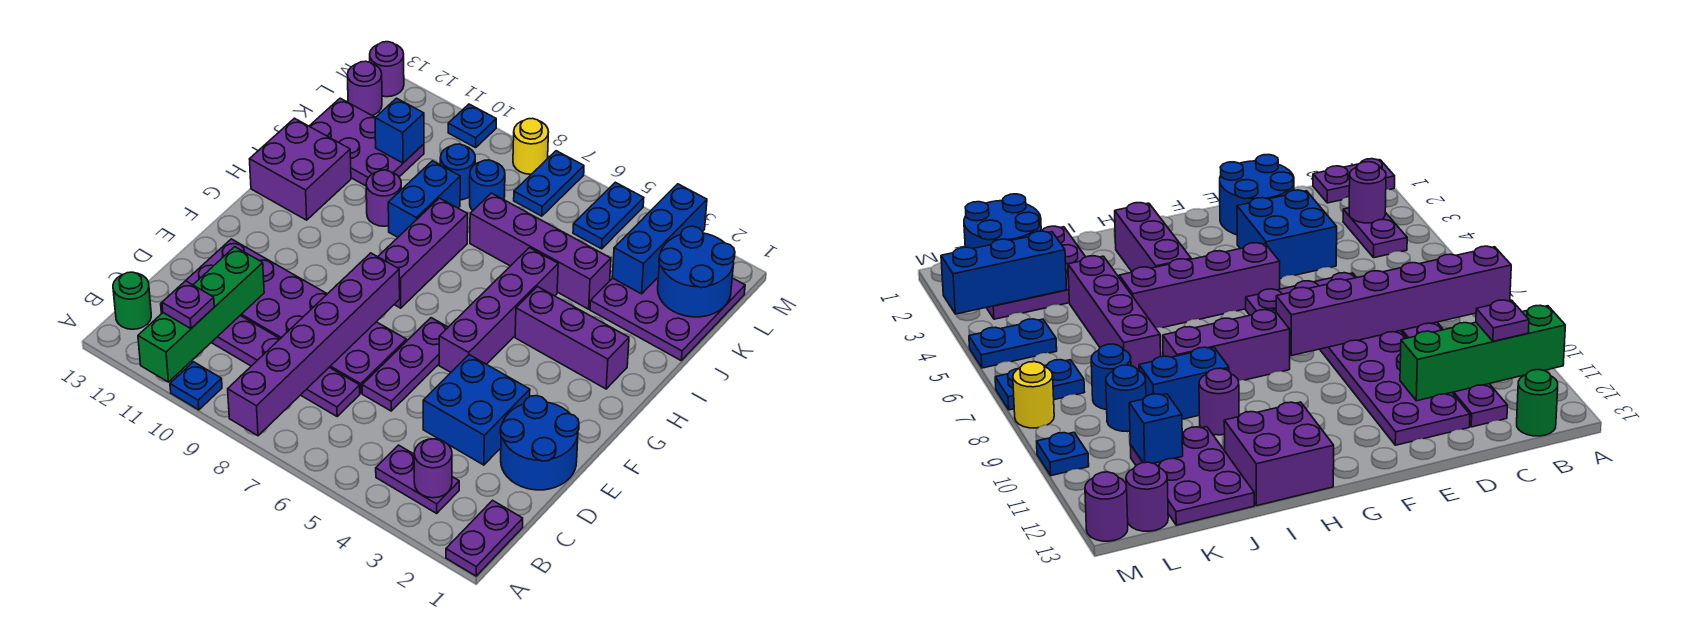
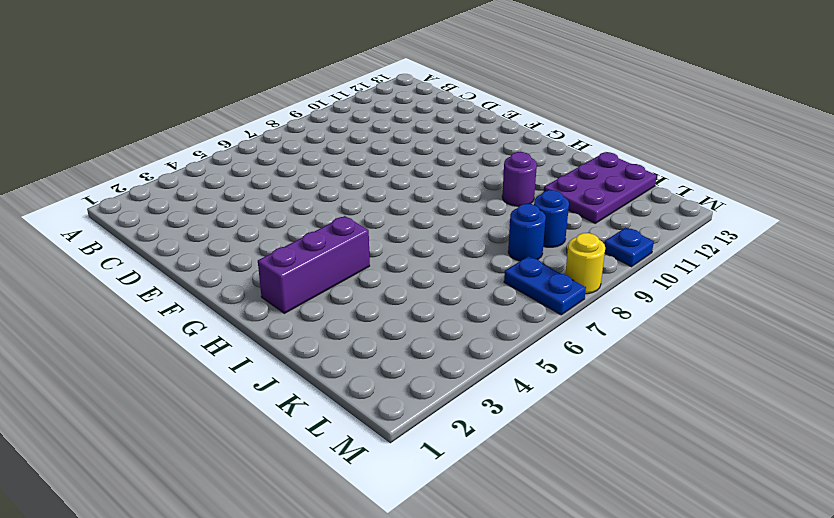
none -> purple plate A1:B1 level 1
none -> blue plate A10 level 1
none -> purple plate B3:B4 level 1
none -> green round brick B13 level 1

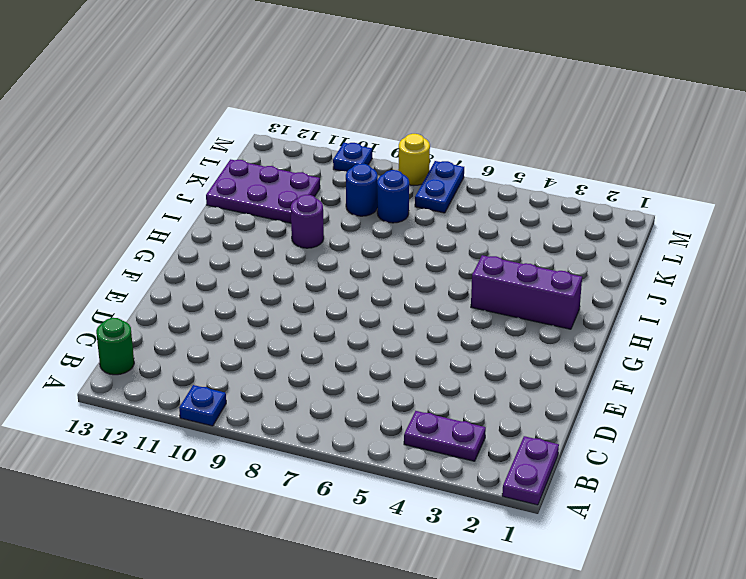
none -> purple plate C7:C12 level 1
none -> blue round brick D1:E2 level 1
none -> blue brick D3:E4 level 1
none -> purple plate D6:F6 level 1

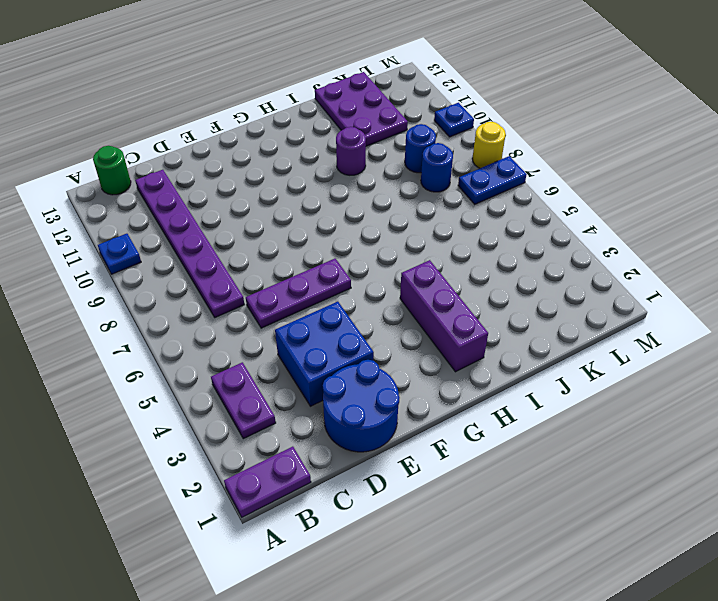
none -> purple plate D7:E12 level 1
none -> purple brick F5:I5 level 1
none -> purple brick G8:I8 level 1
none -> purple brick H12:I13 level 1

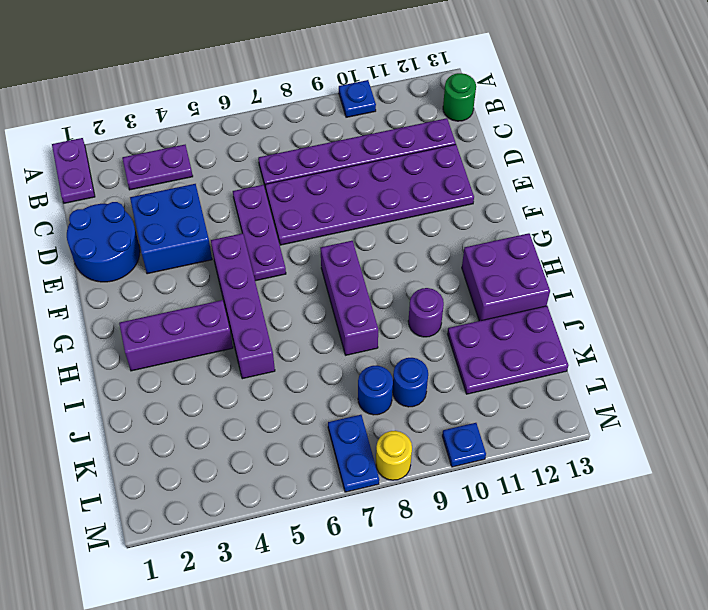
none -> blue brick I9:J9 level 1
none -> purple plate J1:L3 level 1
none -> purple brick J4:J7 level 1
none -> blue plate L5:M5 level 1

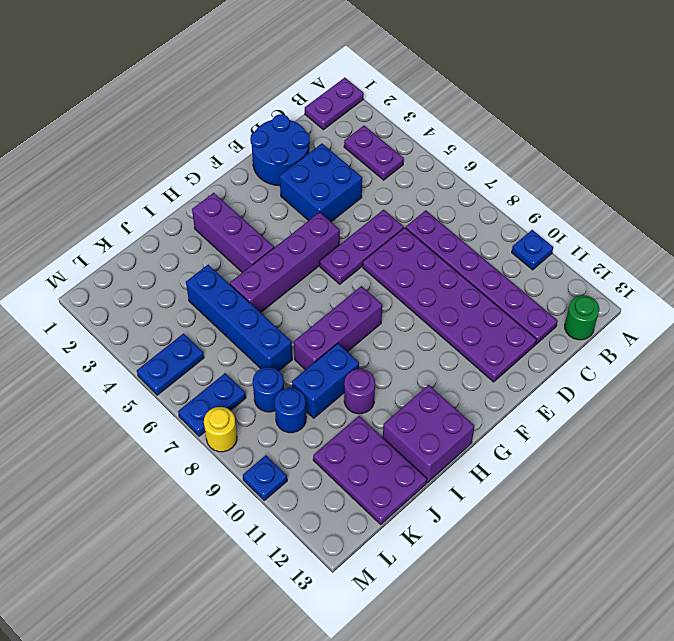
blue brick J4:J7 level 1 -> purple brick J4:J7 level 1
none -> purple plate J1:L3 level 1
none -> purple round brick L13 level 1
none -> purple round brick M13 level 1
none -> purple brick A8:F8 level 2

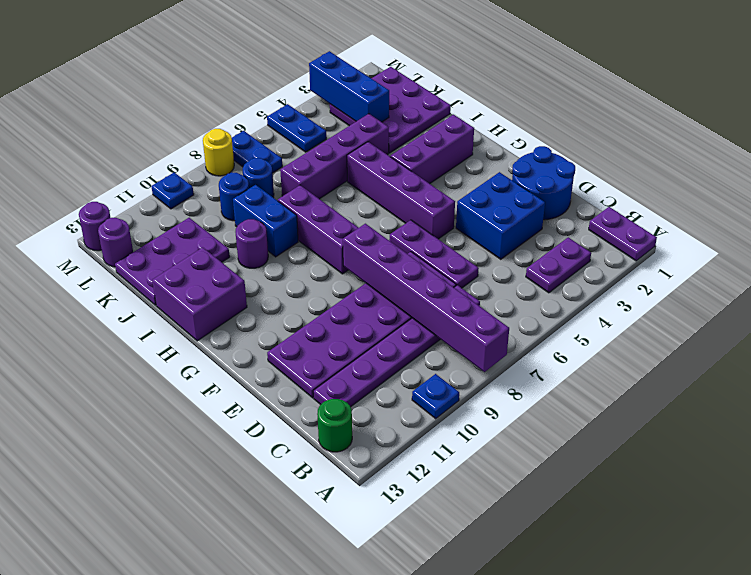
none -> green brick A11:D11 level 2
none -> purple round brick B3 level 2
none -> blue round brick K1:L2 level 2
none -> blue brick K11 level 2

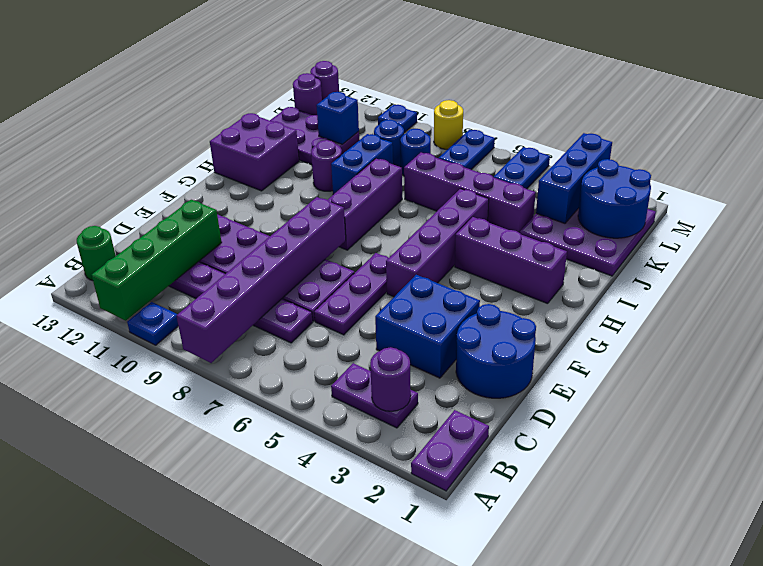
none -> purple plate B11 level 3

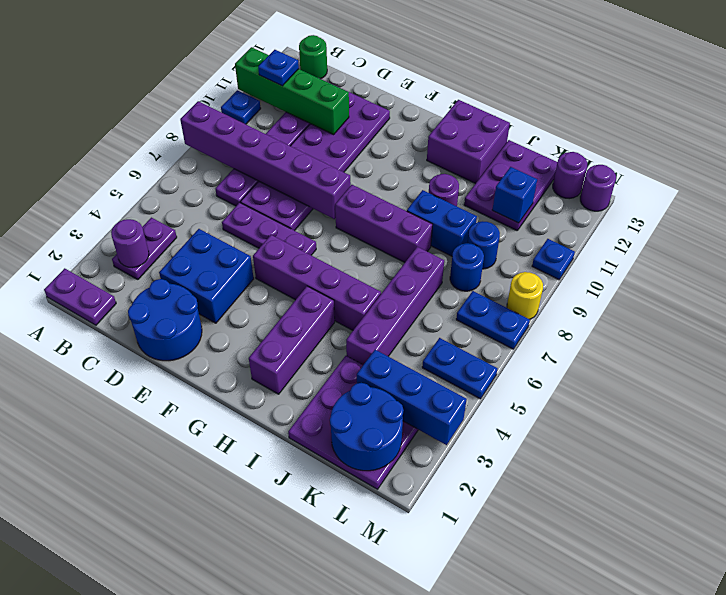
blue plate B11 level 3 -> purple plate B11 level 3

